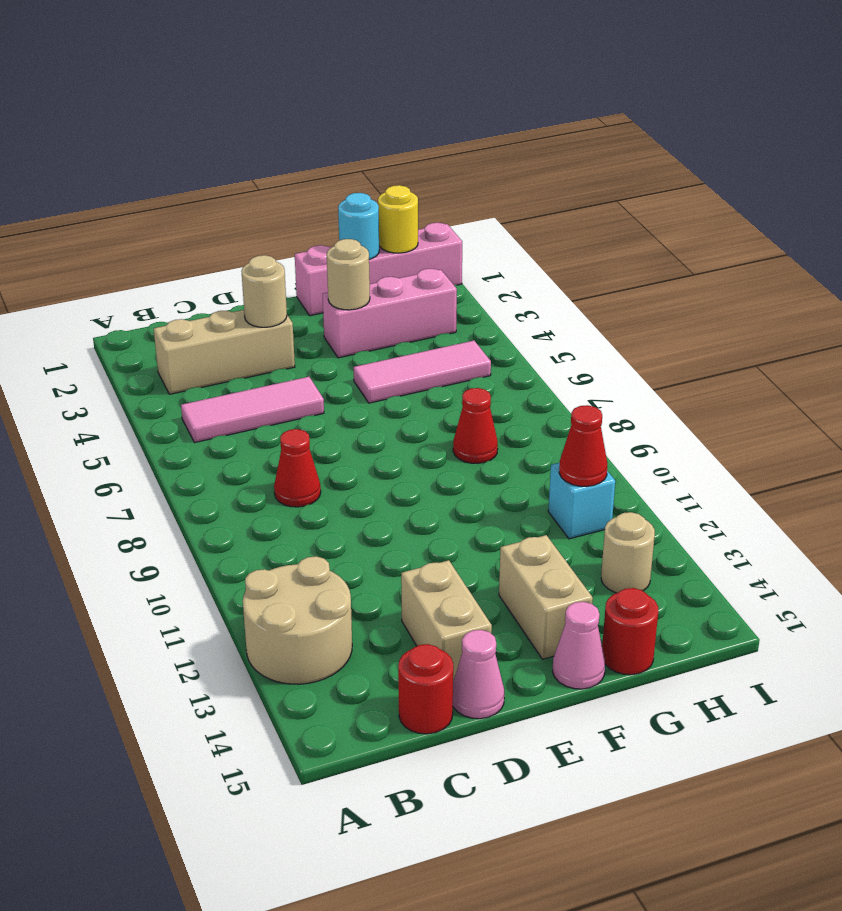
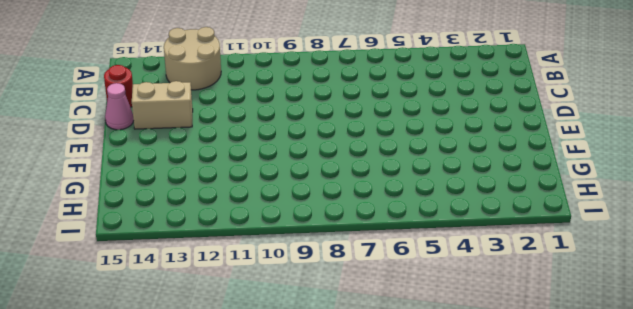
none -> tan brick B3:D3 level 1
none -> pink tile B5:D5 level 1
none -> red cone C8 level 1

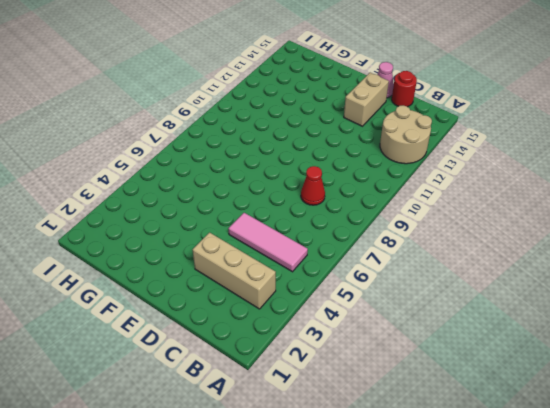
none -> pink brick F1:I1 level 1
none -> pink brick F3:H3 level 1
none -> pink tile F5:H5 level 1

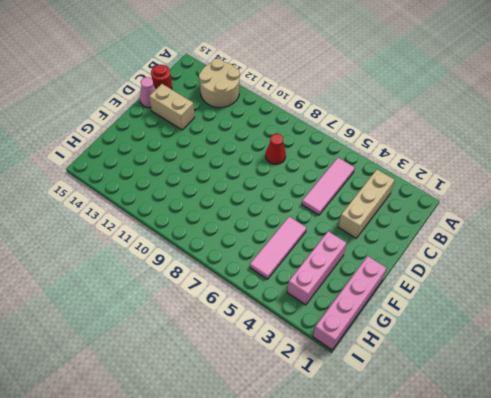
none -> tan brick F13:F14 level 1
none -> pink cone F15 level 1
none -> red cone G8 level 1

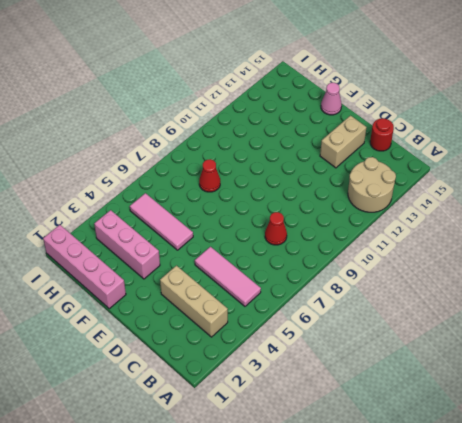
none -> pink cone D15 level 1
none -> tan brick F13:F14 level 1
none -> red round brick G15 level 1

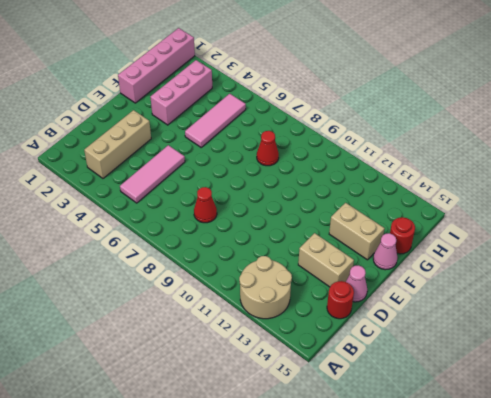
none -> cyan brick H11 level 1
none -> tan round brick H13 level 1
none -> tan round brick D3 level 2

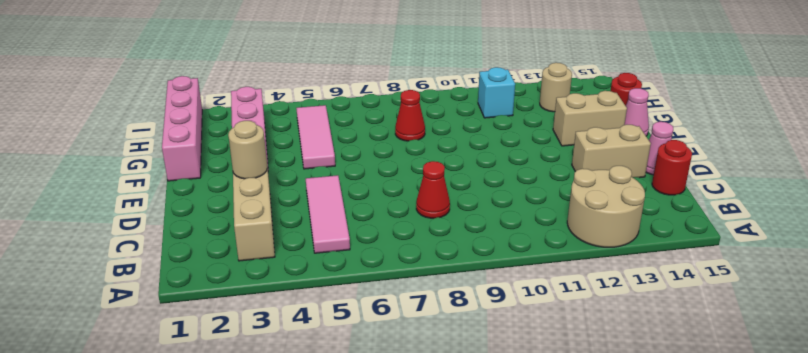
none -> tan round brick F3 level 2
none -> cyan round brick G1 level 2
none -> yellow round brick H1 level 2

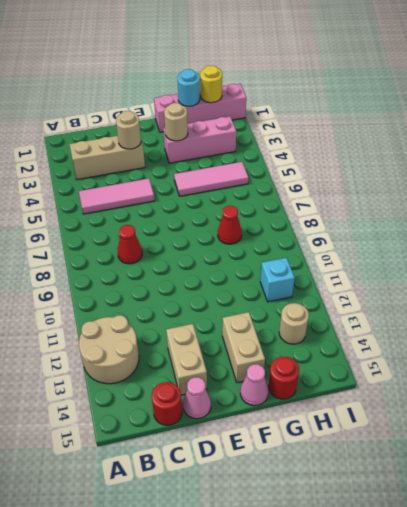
none -> red cone H11 level 2

